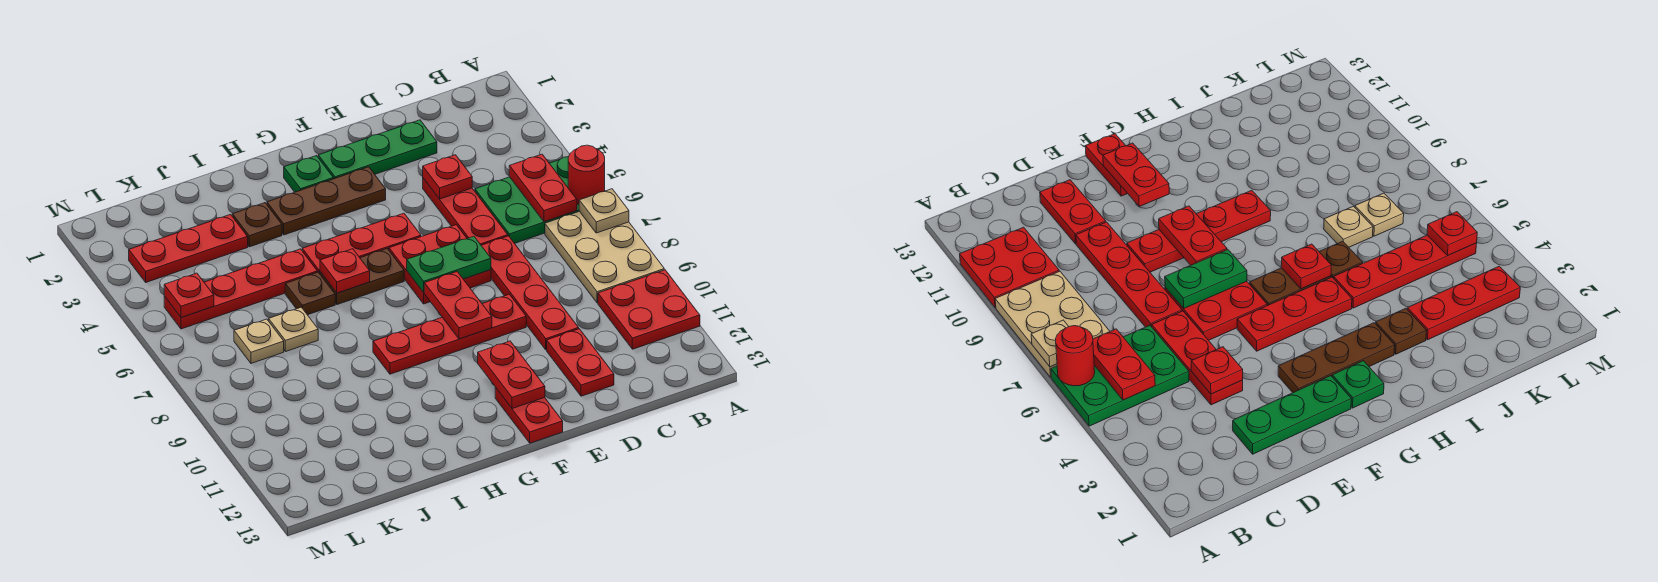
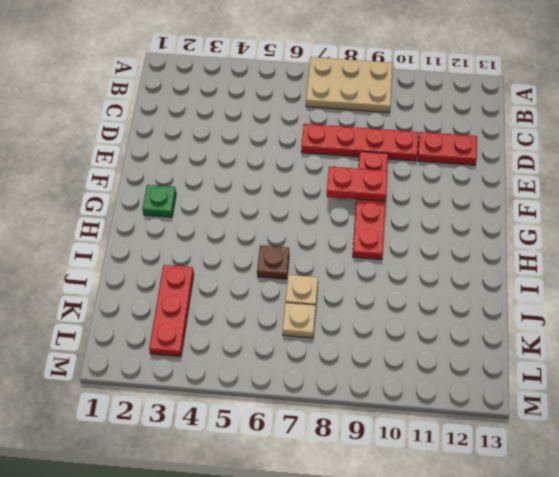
none -> green plate A5:C6 level 1
none -> red plate A10:B11 level 1
none -> green plate D2:F2 level 1

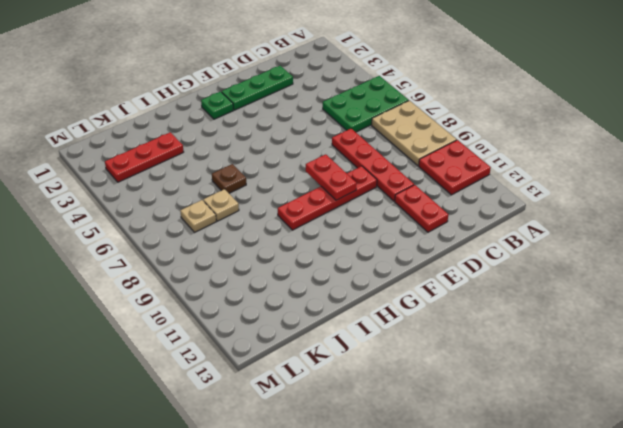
none -> red plate D4:D6 level 1
none -> red plate E6:F7 level 1
none -> brown plate F3:H3 level 1

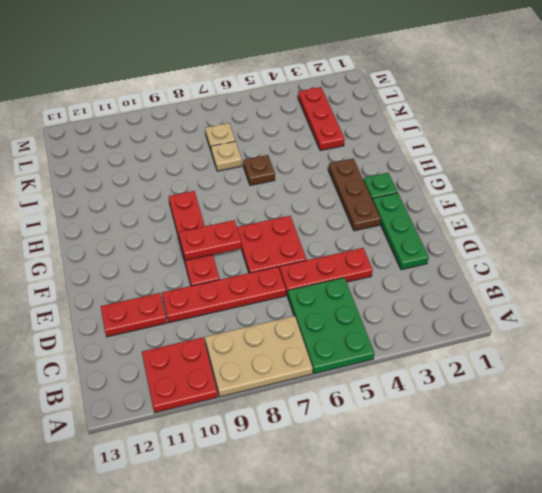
none -> red plate F5:H5 level 1
none -> red plate F12:F13 level 1
none -> brown plate G6:H6 level 1

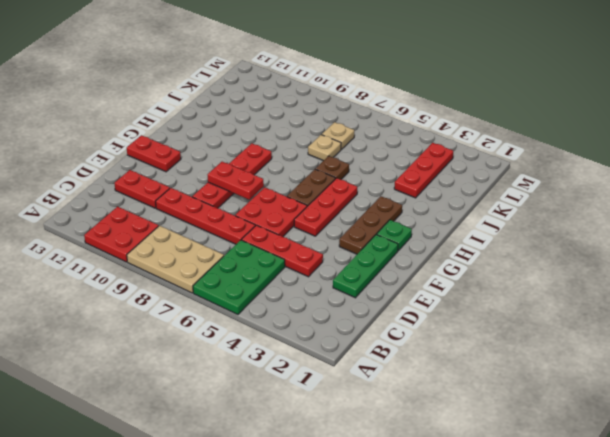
none -> brown plate I3 level 1
none -> red plate I5:L5 level 1
none -> red round brick A6 level 2

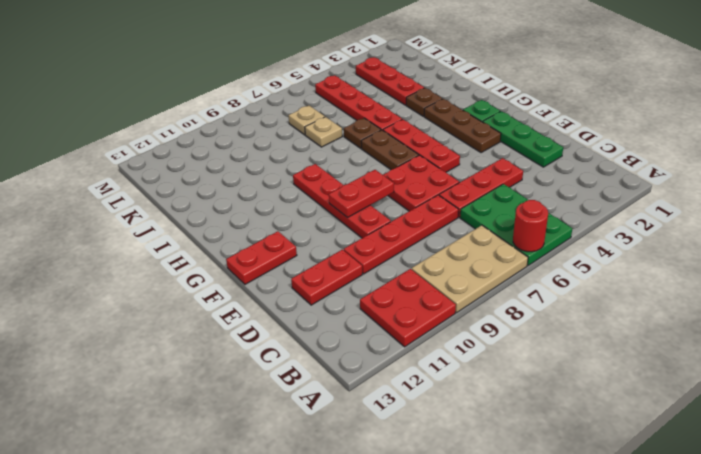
none -> tan plate A7 level 2
none -> red plate B5:B6 level 2
none -> red plate D4 level 2

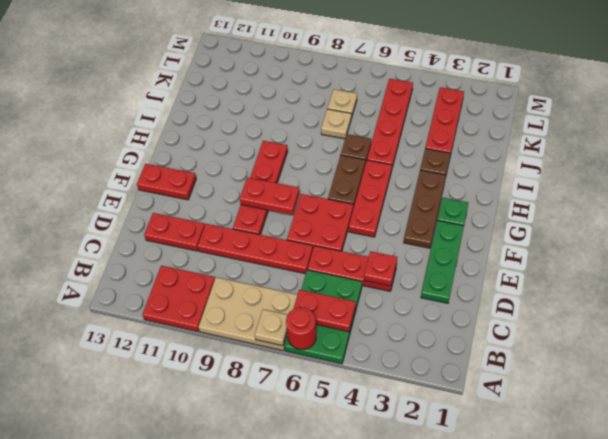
none -> green plate E7:F7 level 2
none -> red plate F11:F12 level 2
none -> red plate H6 level 2

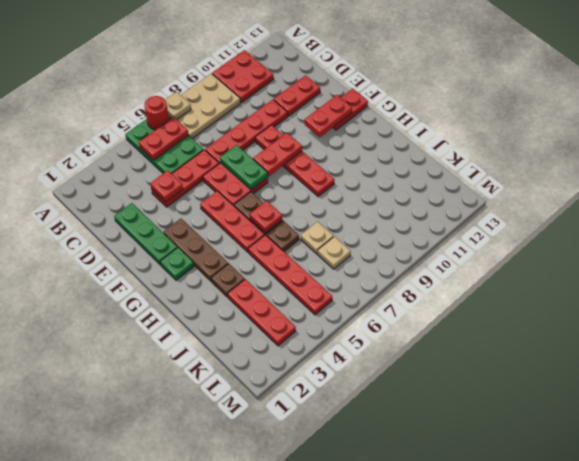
none -> red plate L5 level 2

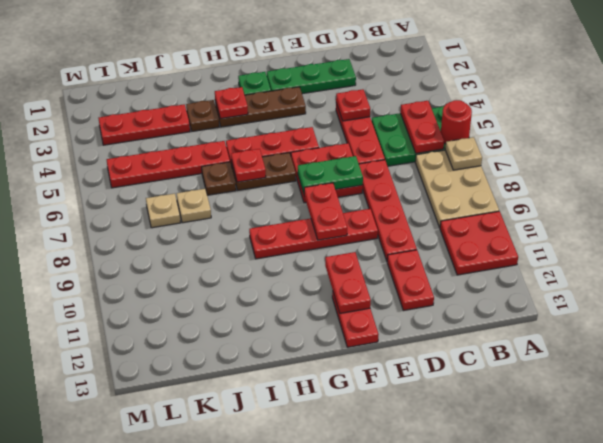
red plate H3 level 2 -> red plate L5 level 2

